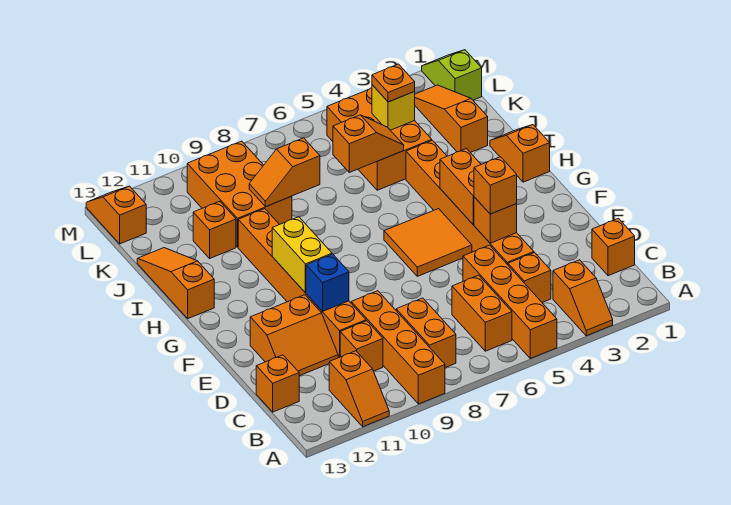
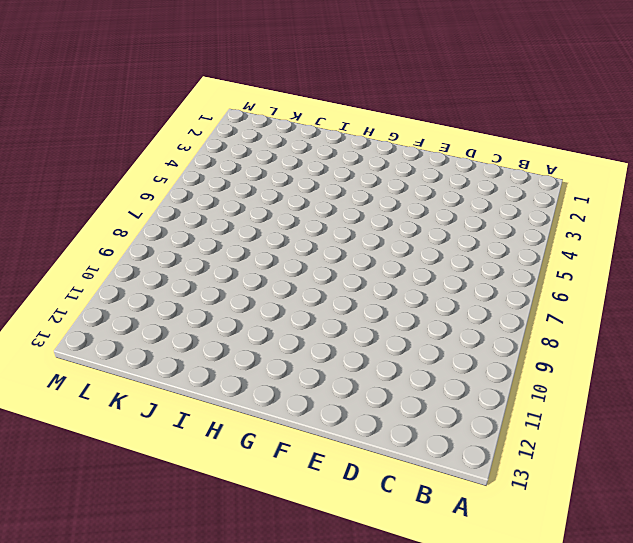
none -> orange slope A3:B3 level 1 top B
none -> orange brick A5:D5 level 1
none -> orange brick A9:D9 level 1
none -> orange slope A11:B11 level 1 top B

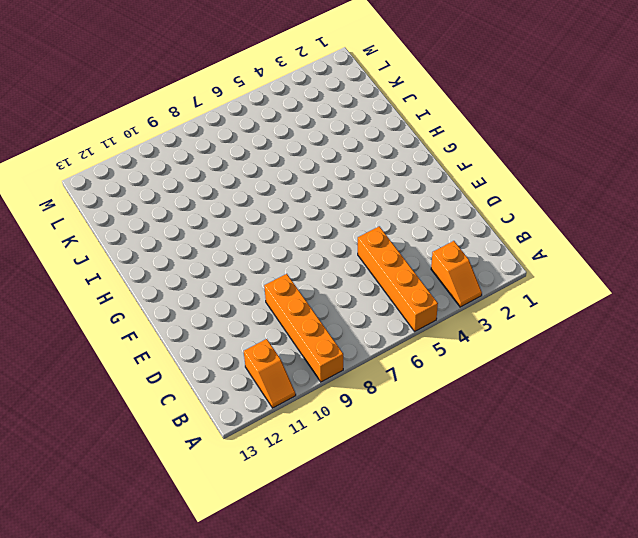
none -> orange brick B6:C6 level 1
none -> orange brick B8:C8 level 1
none -> orange brick C1 level 1
none -> orange brick C4 level 1

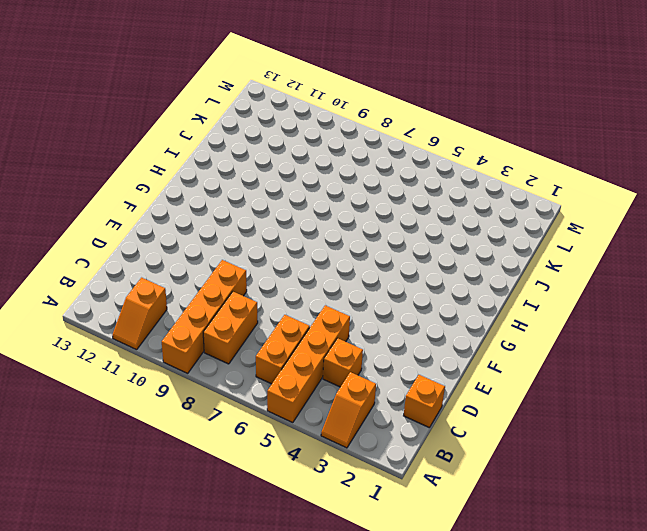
none -> orange brick C10 level 1
none -> orange brick C13 level 1
none -> orange brick D4:I4 level 1
none -> orange brick D10:I10 level 1

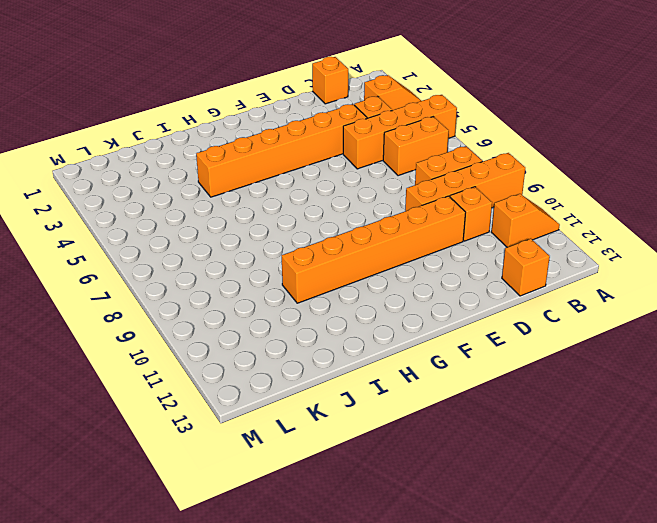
none -> orange slope D11:E12 level 1 top E
none -> orange tile F5:G6 level 1
none -> orange slope H1:I1 level 1 top H
none -> orange slope H13:J13 level 1 top H

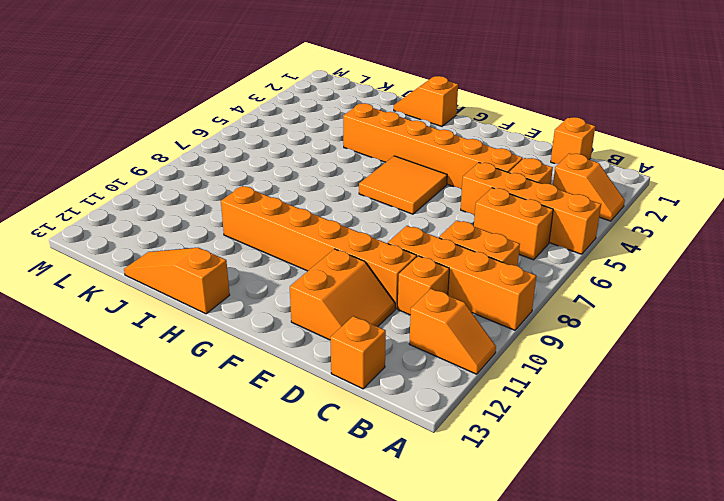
none -> orange slope J2:L2 level 1 top J
none -> orange brick J4:L5 level 1
none -> orange brick J9:L10 level 1
none -> orange brick J11 level 1

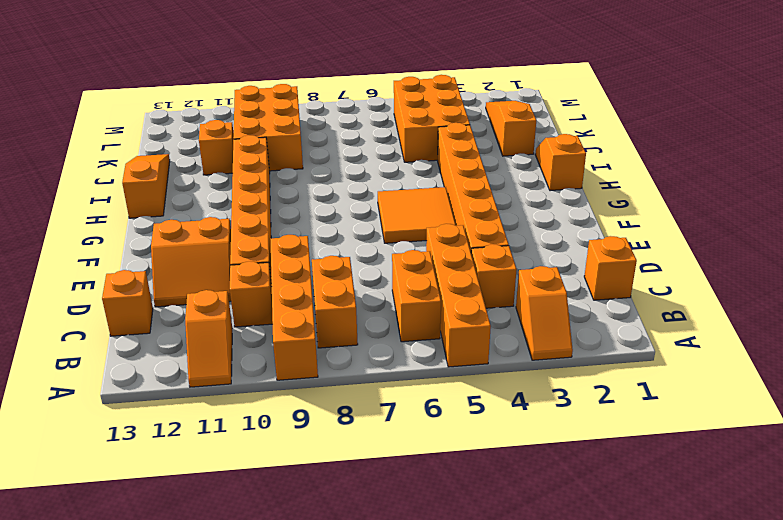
none -> lime slope L1:M1 level 1 top L
none -> orange slope L13:M13 level 1 top L
none -> orange brick E4 level 2
none -> blue brick E10 level 2

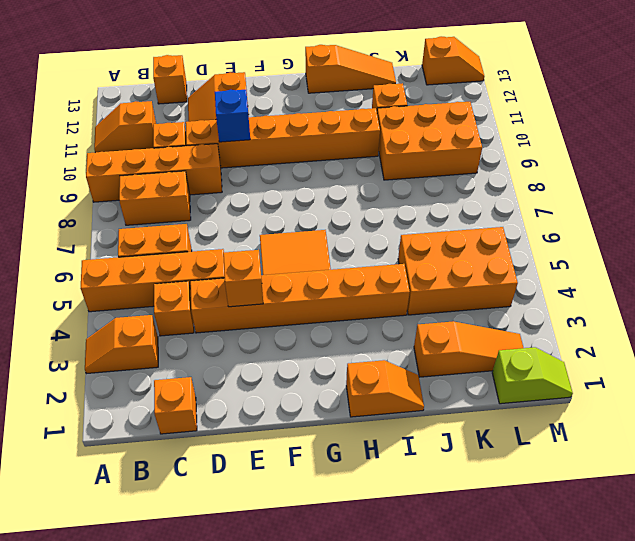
none -> orange brick F4:G4 level 2
none -> yellow brick F10:G10 level 2
none -> orange slope J5:J6 level 2 top 6
none -> orange slope J8:J9 level 2 top 8

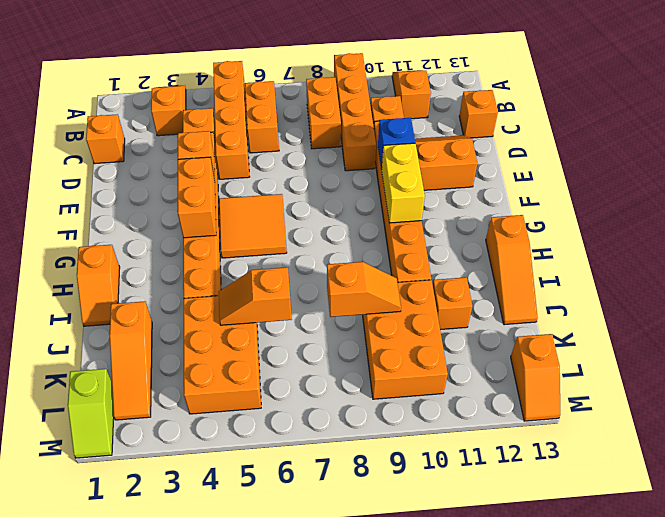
none -> yellow brick K4 level 2
none -> orange brick E4 level 3
none -> orange plate K4 level 3

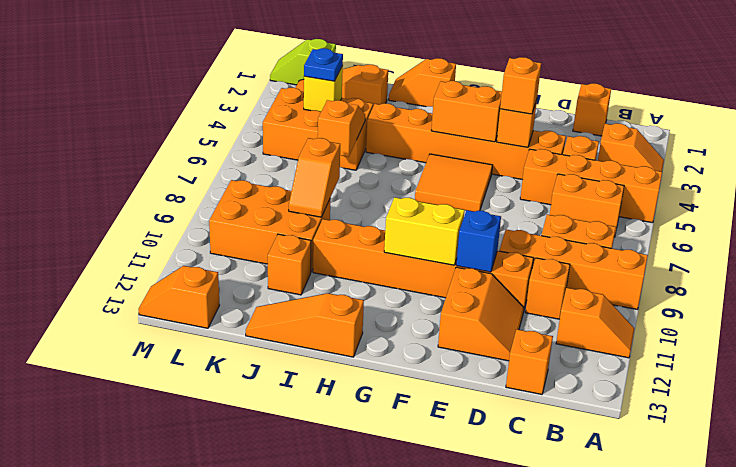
blue plate K4 level 3 -> orange plate K4 level 3

